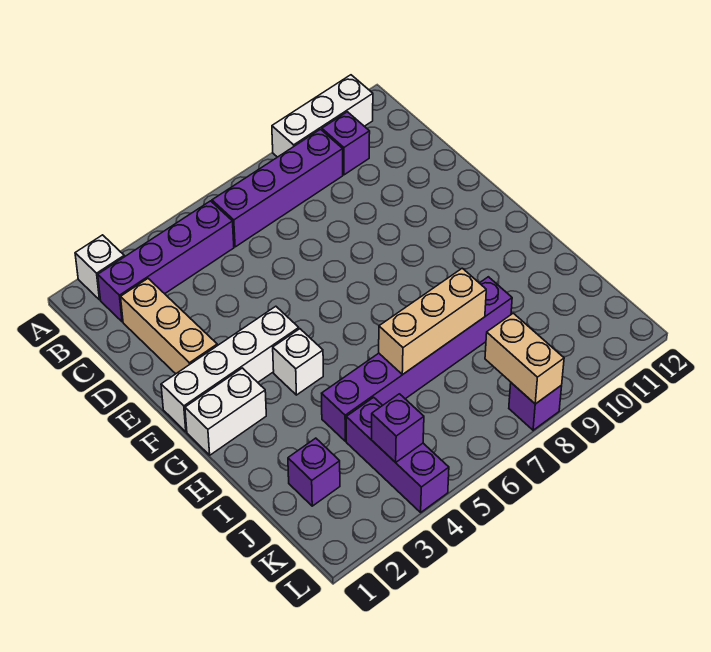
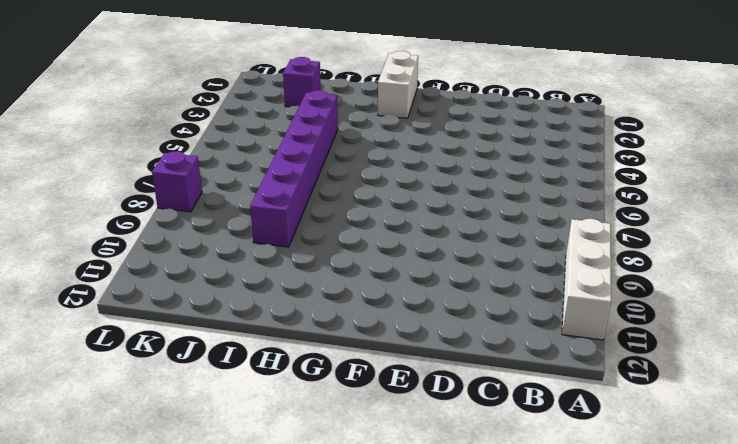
none -> white brick A2 level 1
none -> purple brick B2:B5 level 1
none -> purple brick B6:B9 level 1

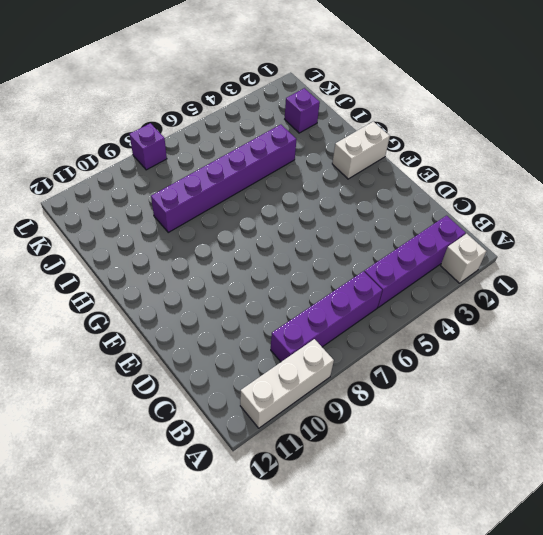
none -> purple brick B10 level 1
none -> tan brick C2:E2 level 1
none -> white brick F1:F4 level 1

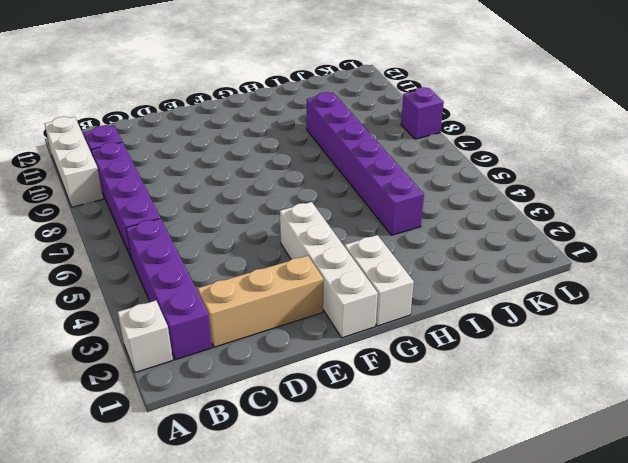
none -> white brick G4 level 1
none -> purple brick J2 level 1
none -> purple brick J4:L4 level 1

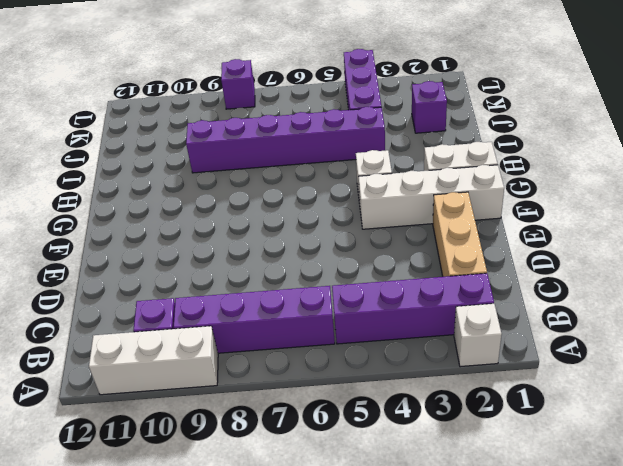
none -> tan brick I6:I8 level 2
none -> purple brick K4 level 2
none -> tan brick K8:L8 level 2

